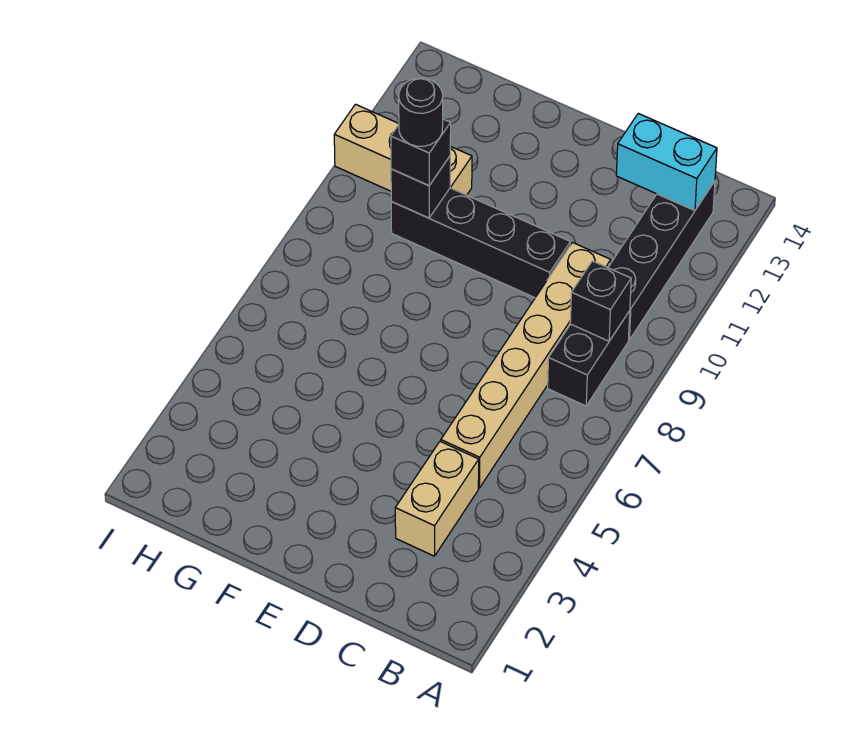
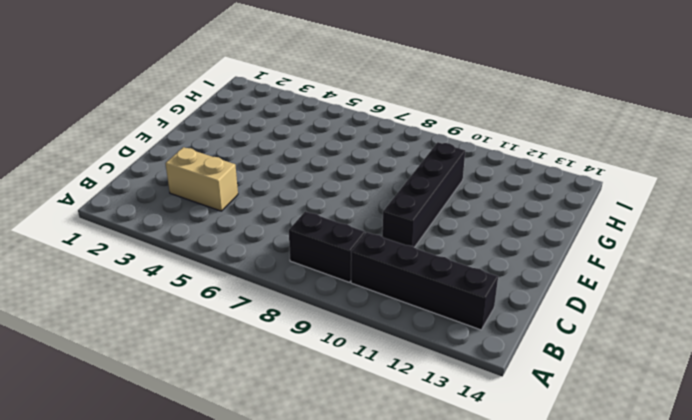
none -> tan brick C5:C10 level 1
none -> tan brick G11:I11 level 1

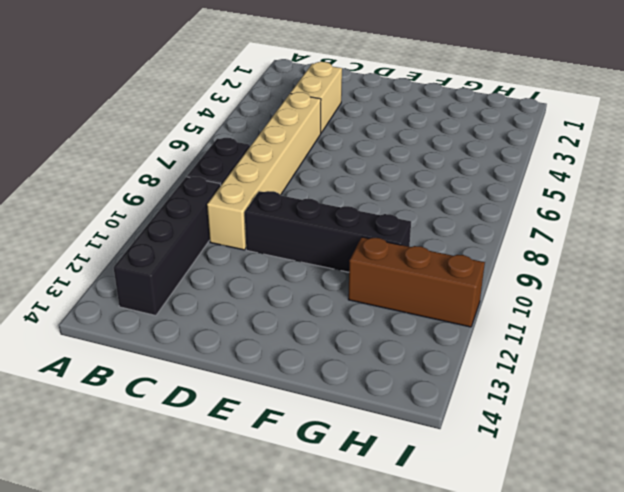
brown brick G11:I11 level 1 -> tan brick G11:I11 level 1
none -> black brick B9 level 2
none -> cyan brick B13:C13 level 2

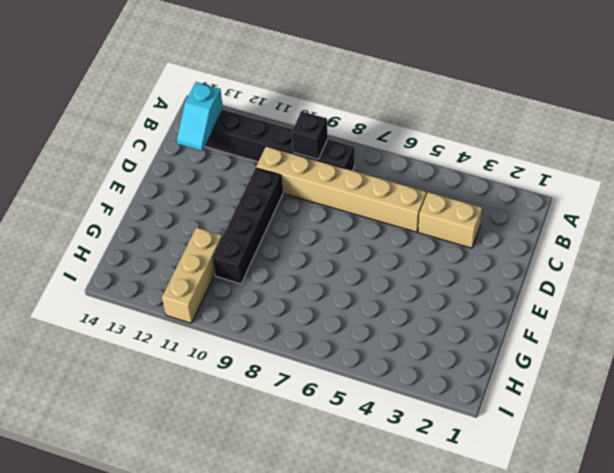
cyan slope B13:C13 level 2 top B -> cyan brick B13:C13 level 2
none -> black brick G10 level 2
none -> black brick G10 level 3

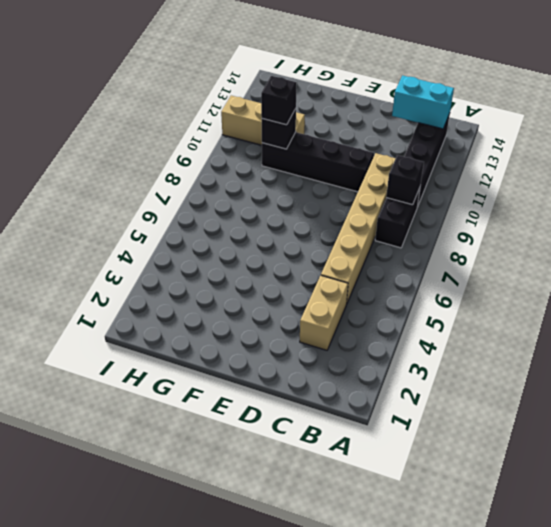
none -> black round brick G10 level 4

